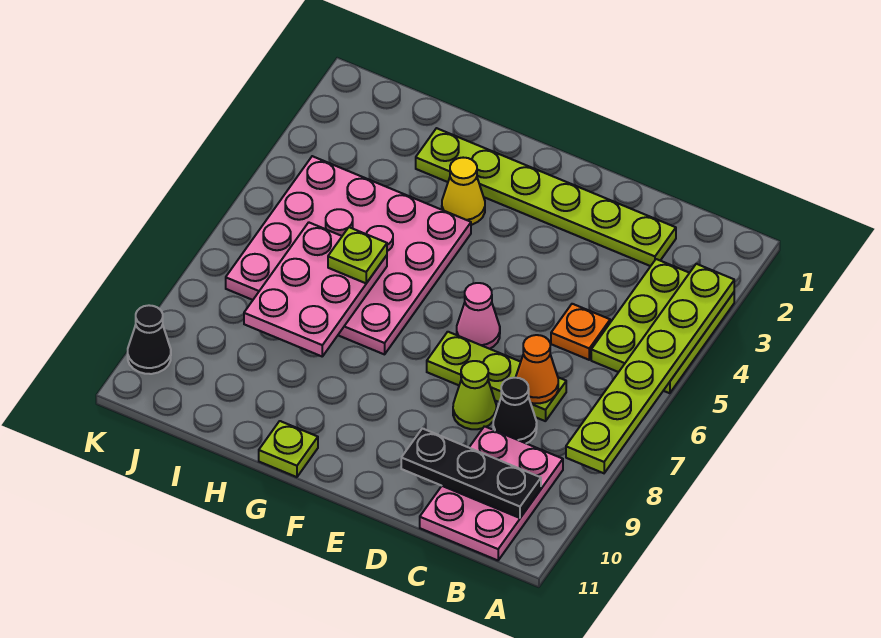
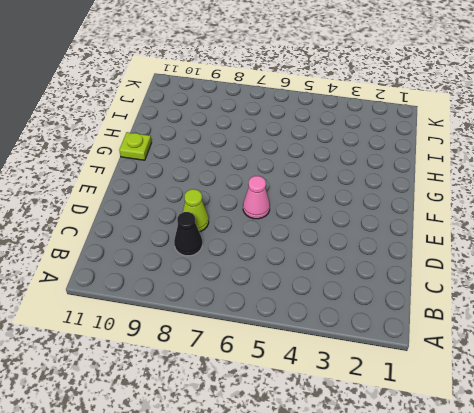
none -> lime plate A3:B5 level 1
none -> pink plate B9:C11 level 1
none -> lime plate C2:H2 level 1

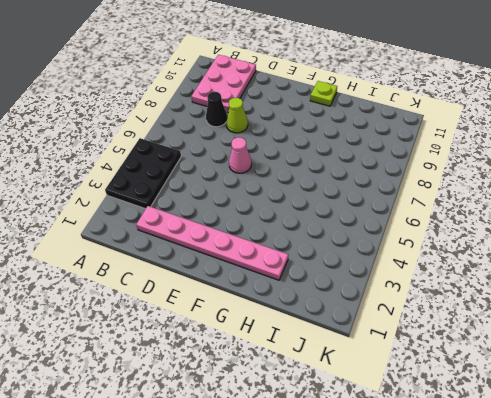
black plate A3:B5 level 1 -> lime plate A3:B5 level 1
pink plate C2:H2 level 1 -> lime plate C2:H2 level 1
none -> orange plate C5 level 1
none -> lime plate C7:E7 level 1
none -> yellow cone G3 level 1

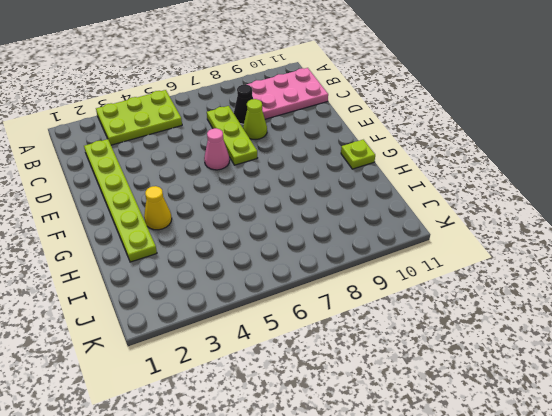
none -> orange plate C5 level 1
none -> pink plate G4:J7 level 1
none -> black cone K10 level 1

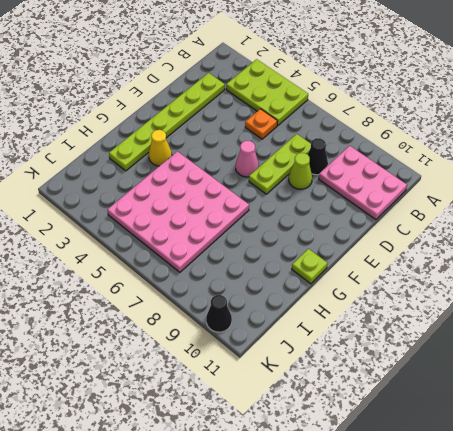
none -> lime plate A3:A8 level 2
none -> black plate B10:D10 level 2
none -> orange cone C7 level 2

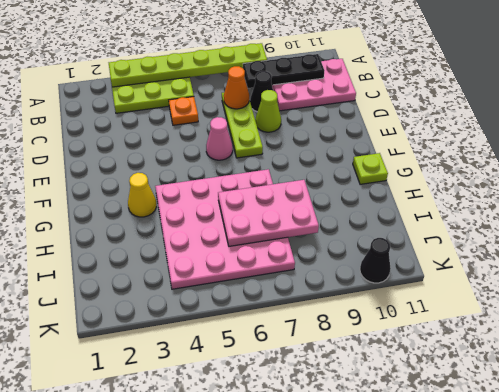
black plate B8:B10 level 2 -> black plate B10:D10 level 2
none -> lime plate C2:H2 level 1
none -> lime plate H6 level 3

